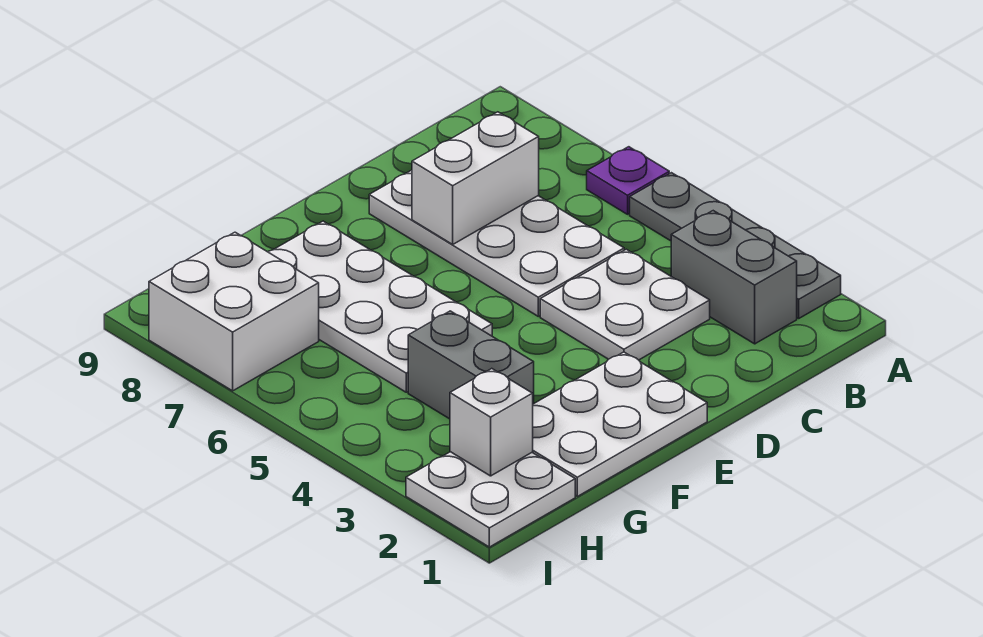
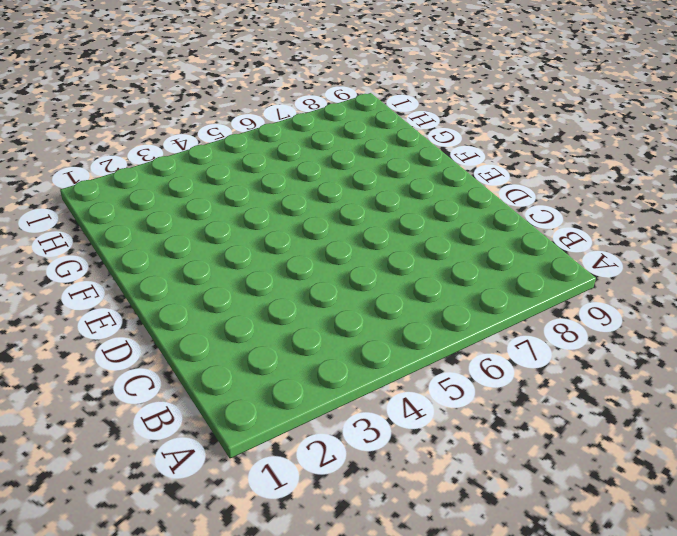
none -> grey plate A2:A5 level 1
none -> purple plate A6 level 1
none -> grey brick B2:B3 level 1

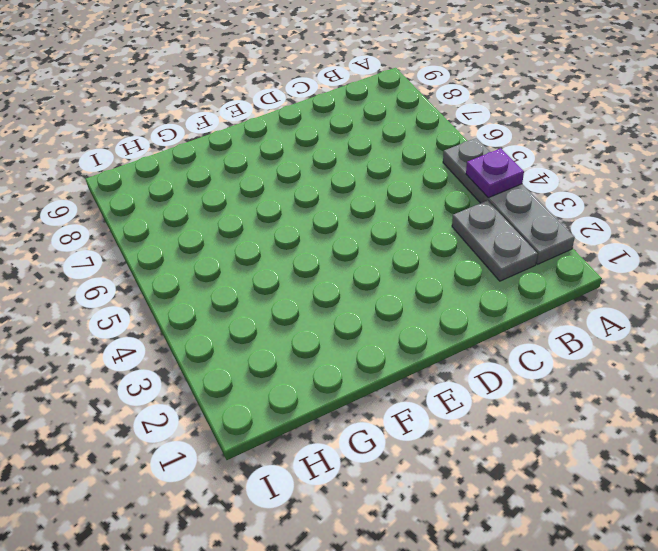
purple plate A4 level 2 -> purple plate A6 level 1
grey plate B2:B3 level 1 -> grey brick B2:B3 level 1
none -> white plate C3:D4 level 1
none -> white plate C5:D8 level 1
none -> white plate E1:G2 level 1

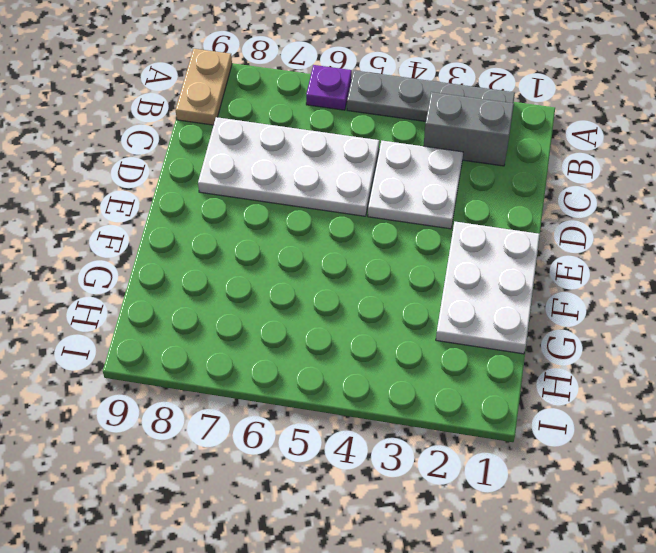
tan plate A9:B9 level 1 -> none
none -> white plate F5:G8 level 1
none -> grey brick G3:G4 level 1
none -> white plate H1:I2 level 1

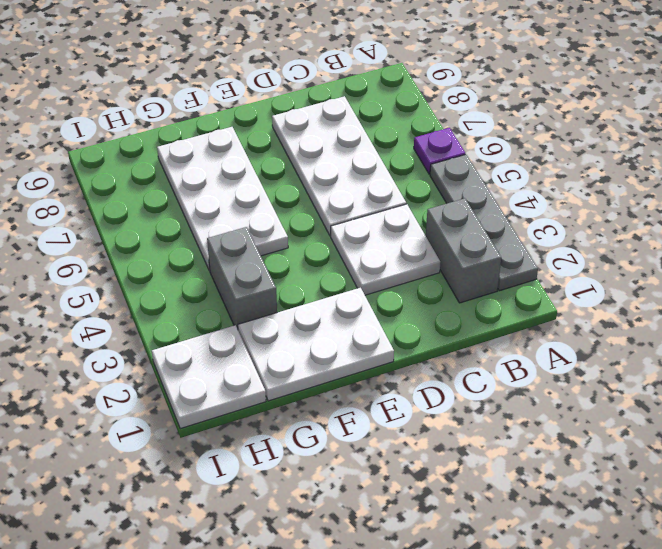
none -> white brick H7:I8 level 1
none -> white brick C7:D7 level 2
none -> white brick H2 level 2

